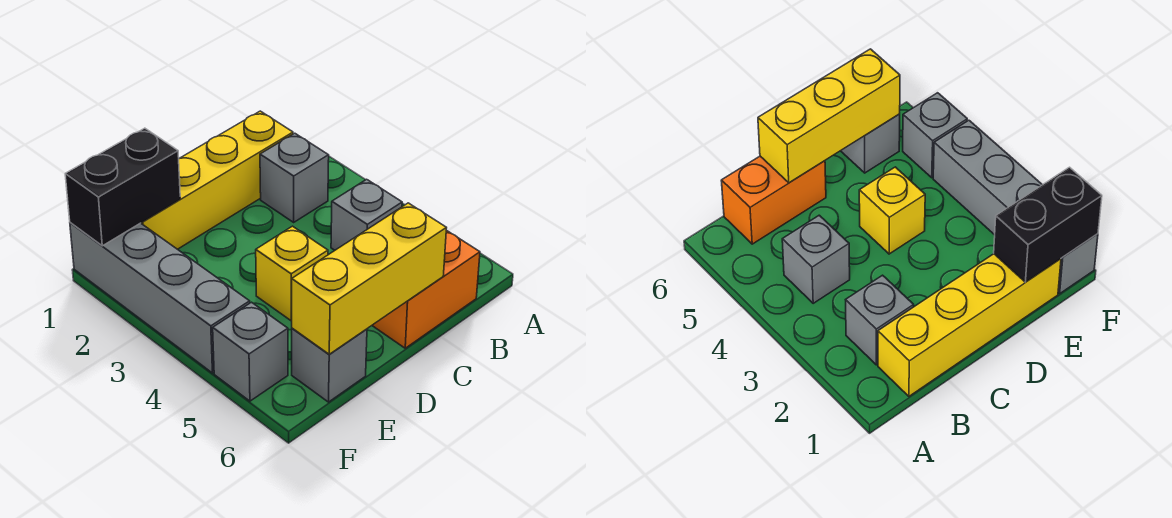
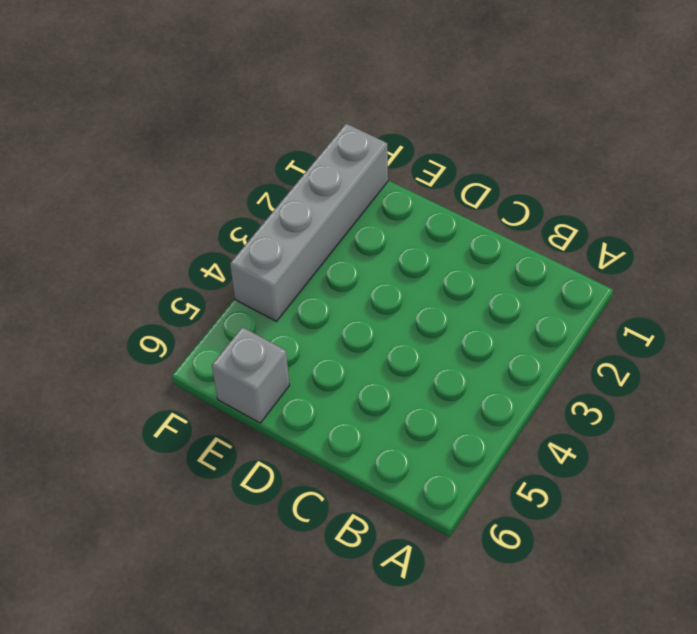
none -> yellow brick B1:E1 level 1
none -> grey brick B2 level 1

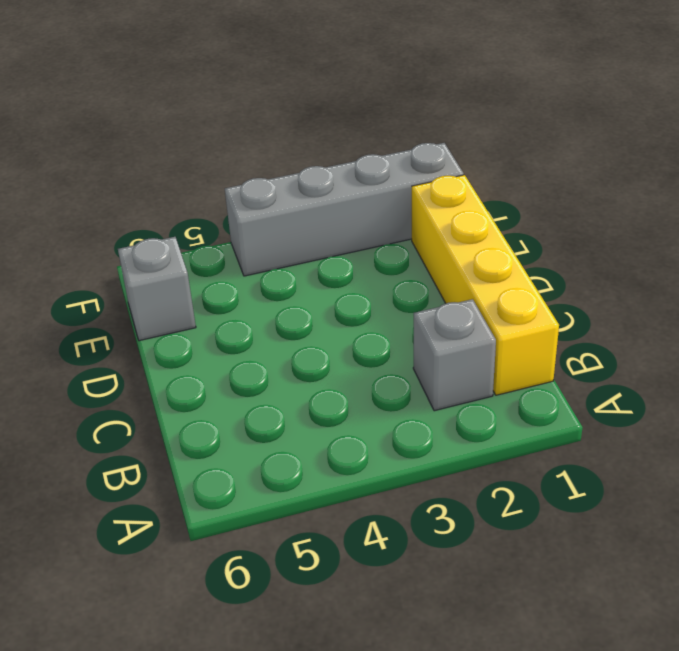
none -> grey brick B4 level 1
none -> orange brick B6:C6 level 1

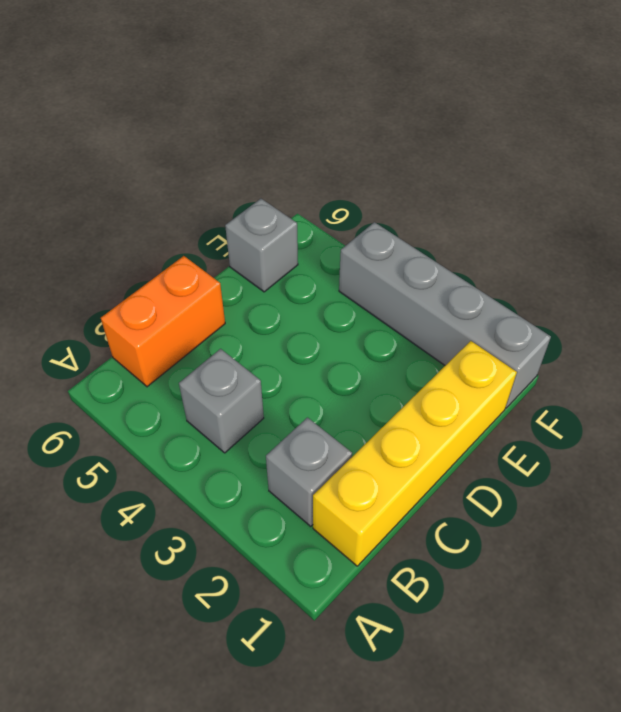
none -> yellow brick D4 level 1
none -> grey brick F5 level 1

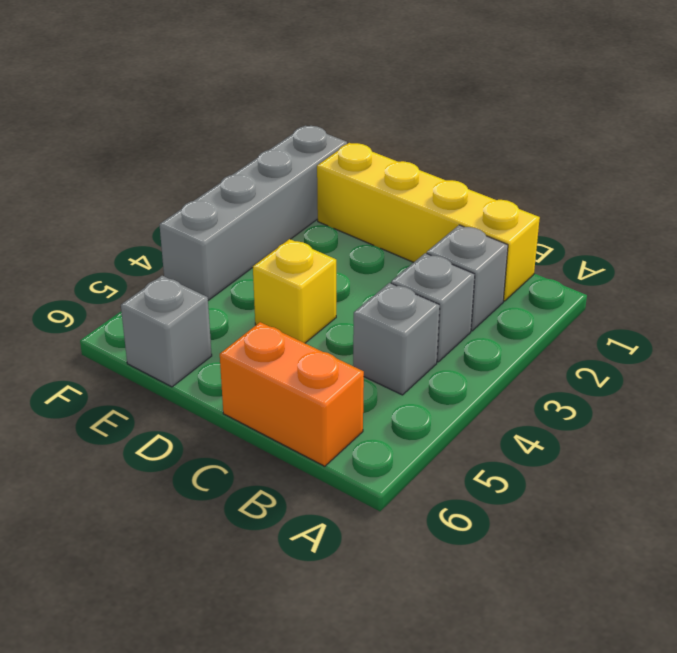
grey brick B3 level 1 -> grey brick F5 level 1
none -> yellow brick C6:E6 level 2
none -> black brick E1:F1 level 2

